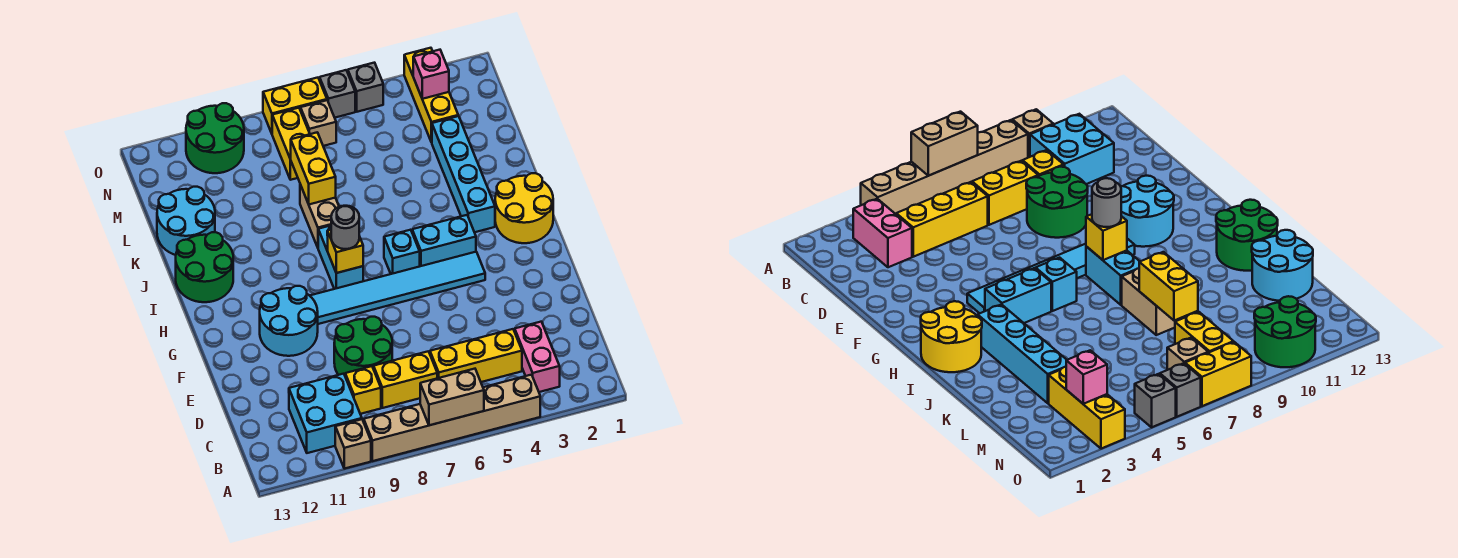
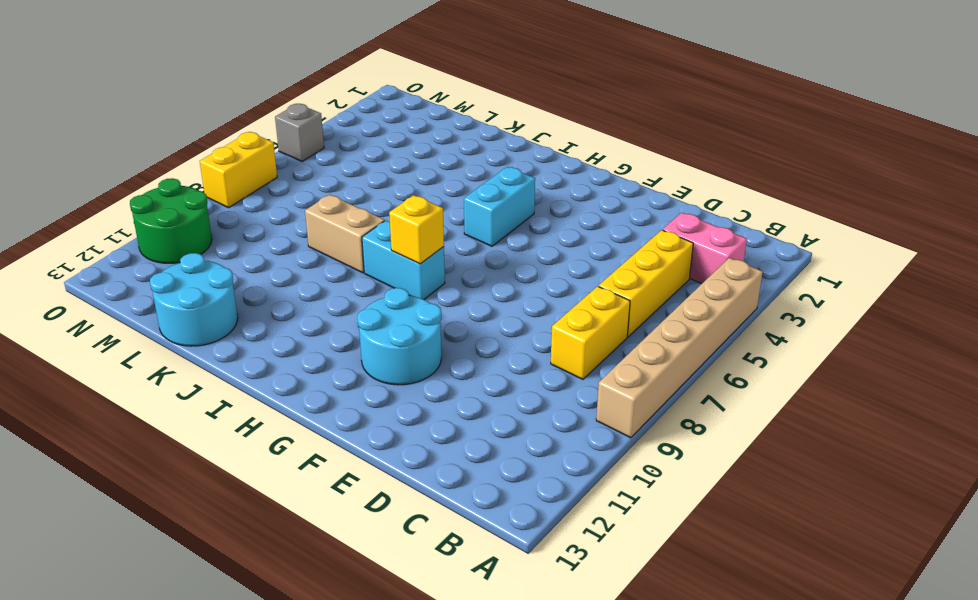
none -> tan brick A10 level 1
none -> cyan brick B10:C11 level 1
none -> yellow brick C9 level 1
none -> green round brick D8:E9 level 1

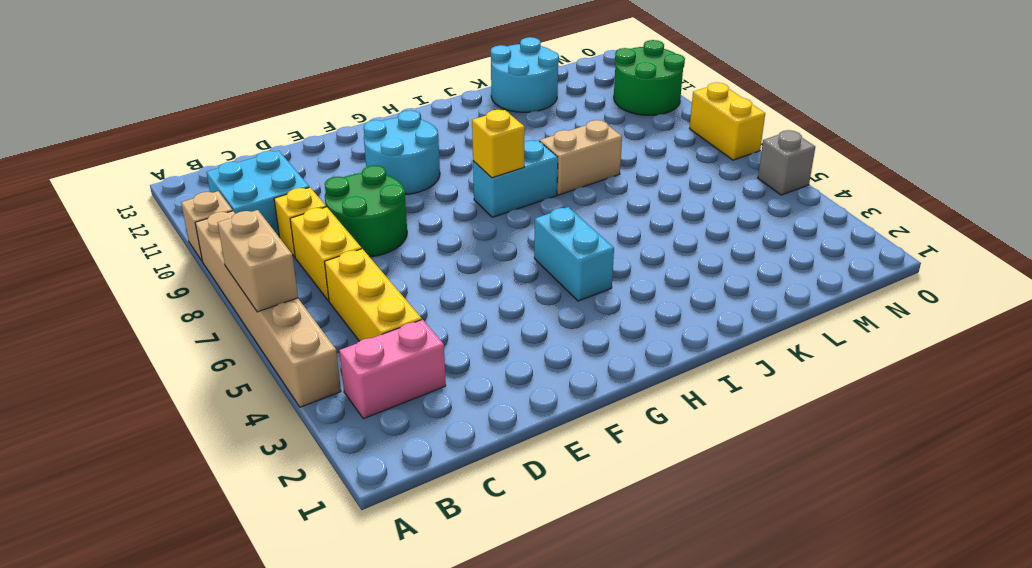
none -> cyan tile G4:G9 level 1
none -> yellow round brick H1:I2 level 1
none -> cyan brick H6 level 1
none -> cyan brick I3:L3 level 1

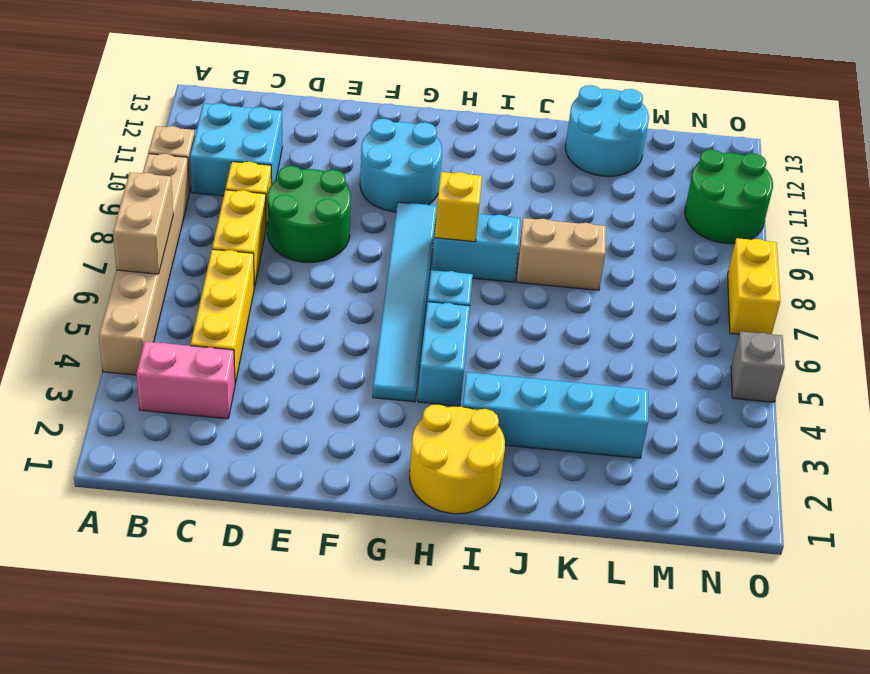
none -> green round brick I12:J13 level 1
none -> yellow brick M3:O3 level 1
none -> yellow brick M8:N8 level 1
none -> tan brick N7 level 1

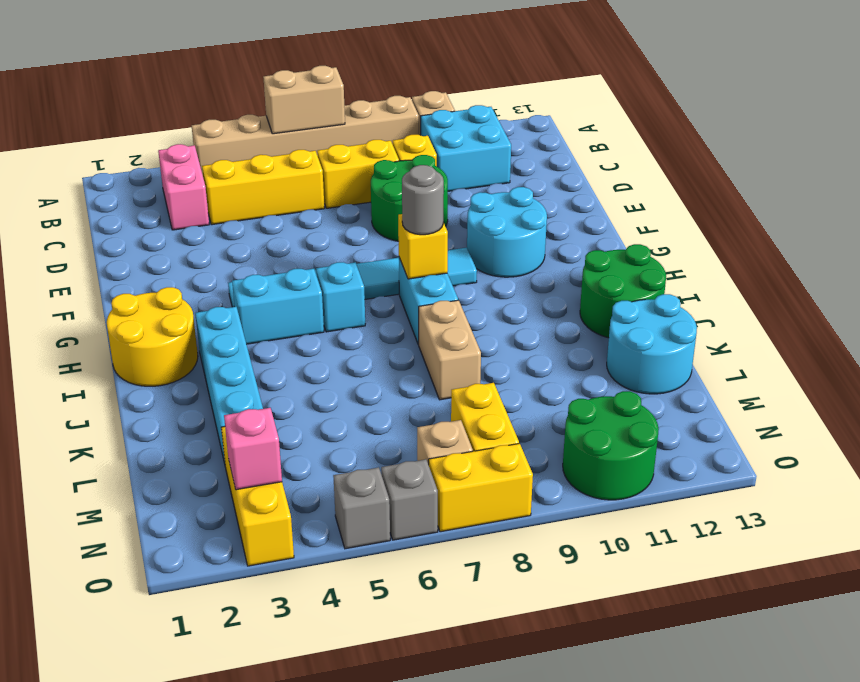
none -> yellow brick K8:L8 level 2

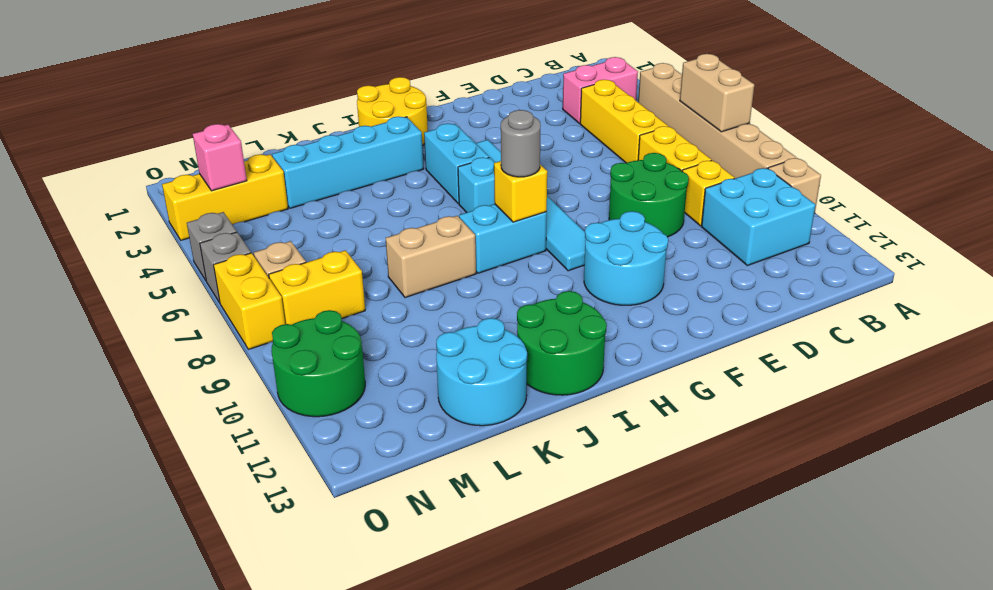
none -> yellow brick K8:L8 level 2

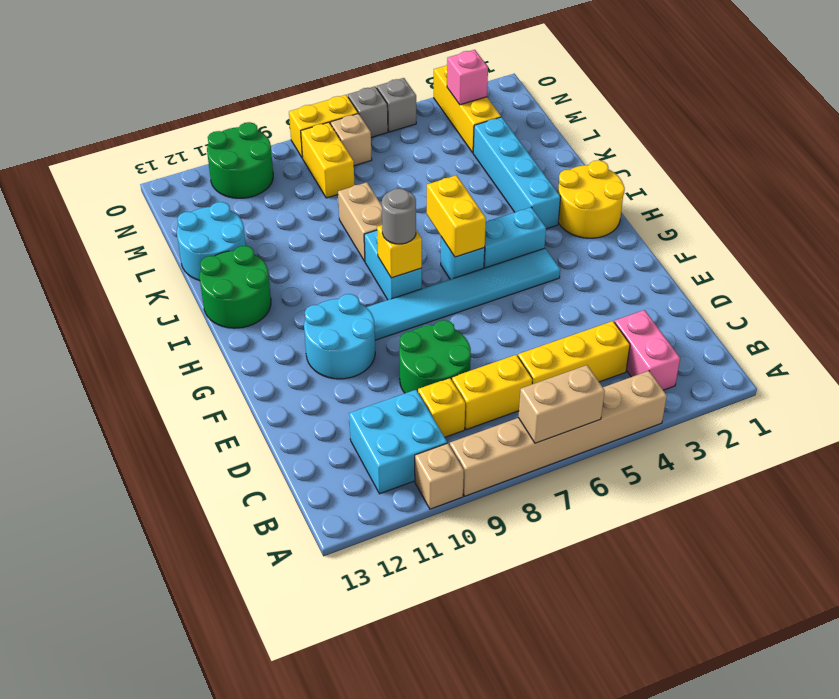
yellow brick H6:I6 level 2 -> yellow brick K8:L8 level 2

